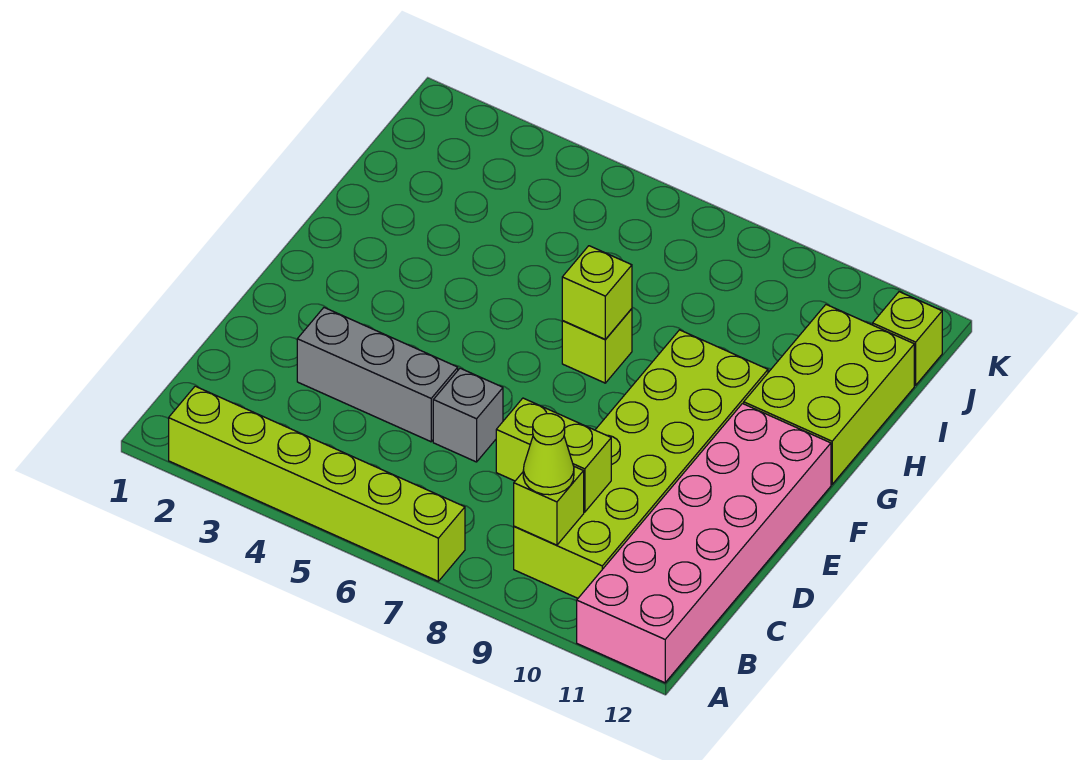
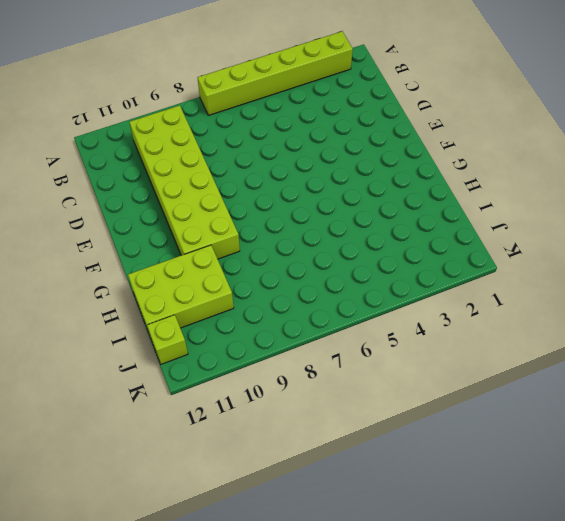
lime brick H10:I12 level 1 -> lime brick G11:I12 level 1
none -> pink brick A11:F12 level 1
none -> grey brick D3:D5 level 1
none -> grey brick D6 level 1

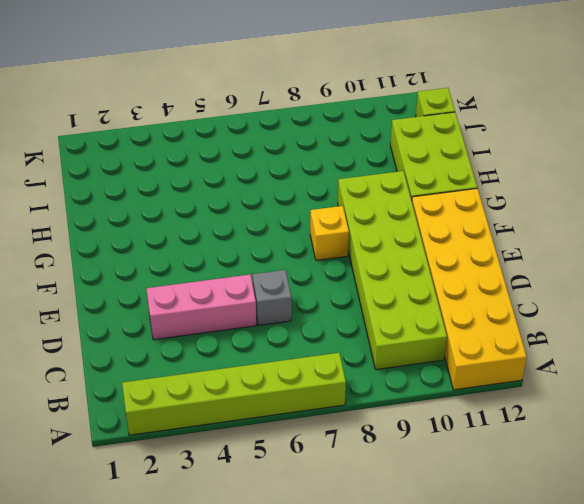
yellow brick A11:F12 level 1 -> pink brick A11:F12 level 1
pink brick D3:D5 level 1 -> grey brick D3:D5 level 1
yellow brick F8 level 1 -> none
none -> lime brick G7 level 1
none -> lime brick B9 level 2
none -> lime brick C8:C9 level 2

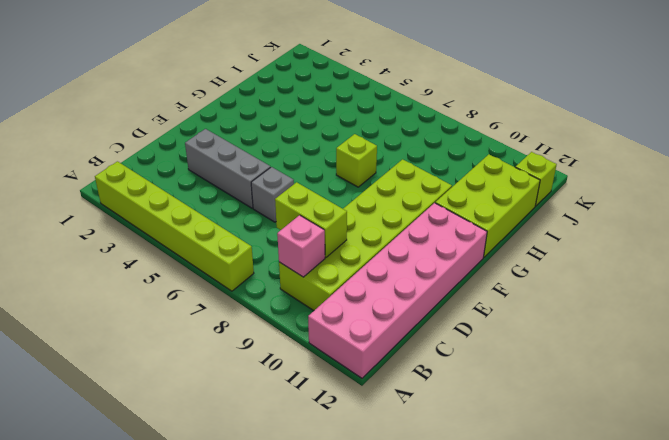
pink brick B9 level 2 -> lime brick B9 level 2
none -> lime brick G7 level 2
none -> lime cone B9 level 3

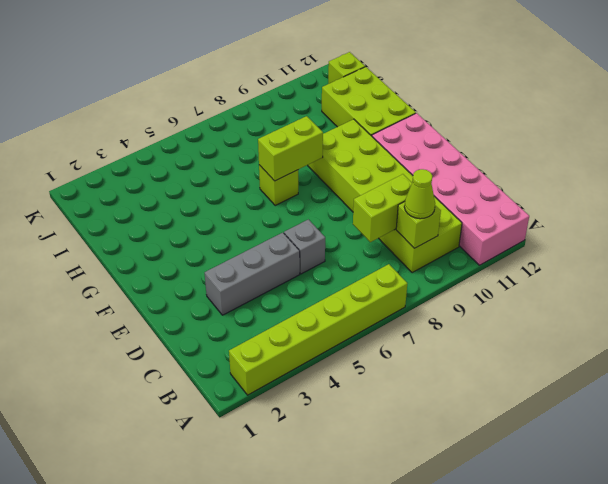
lime brick G7:G8 level 2 -> lime brick G7 level 2

